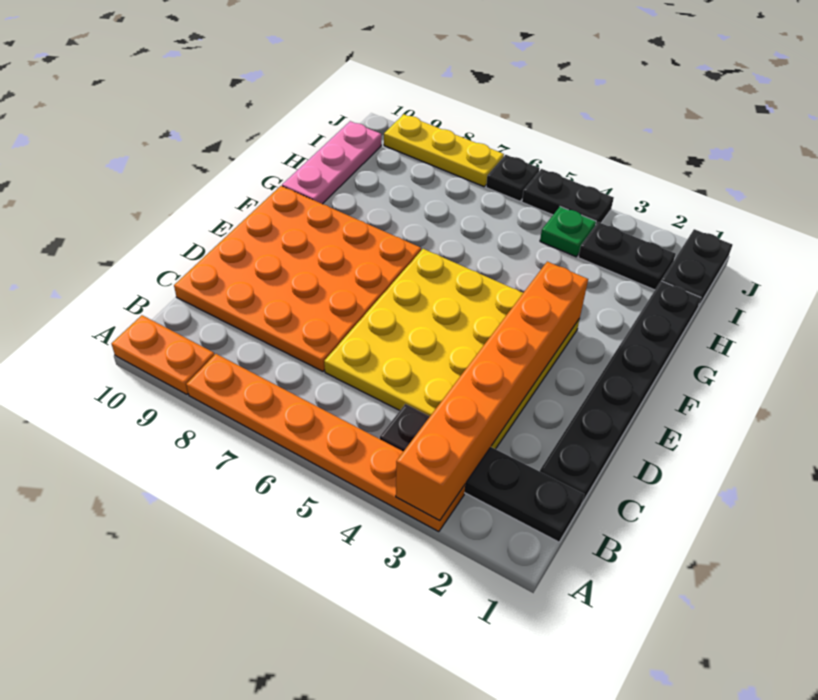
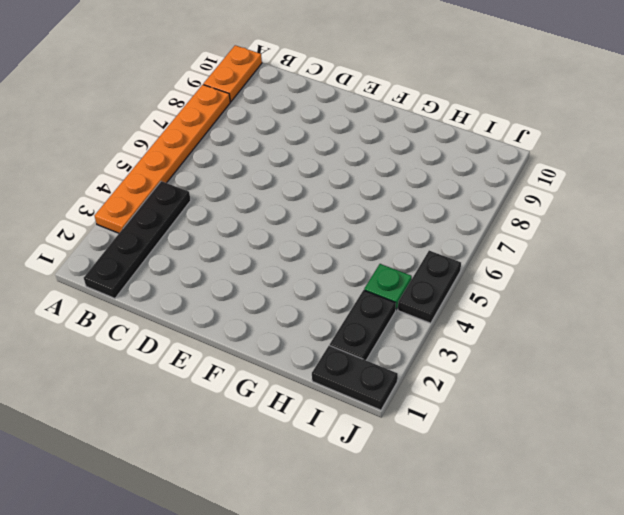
none -> black plate C1:H1 level 1
none -> yellow plate C3:F6 level 1
none -> orange plate C7:F10 level 1

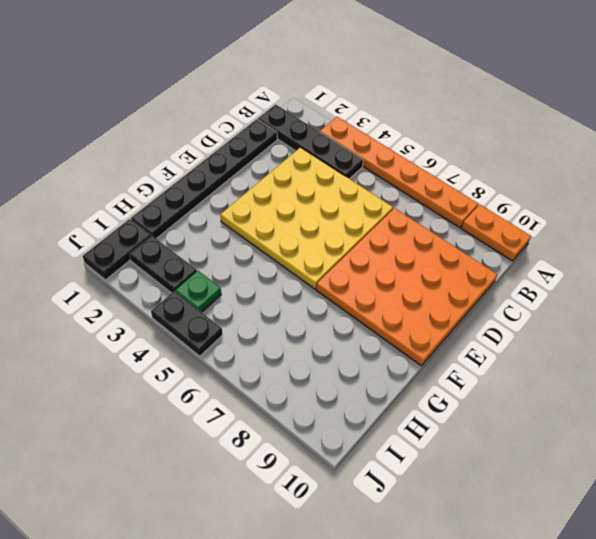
none -> pink plate G10:I10 level 1
none -> black plate J6 level 1
none -> yellow plate J7:J9 level 1

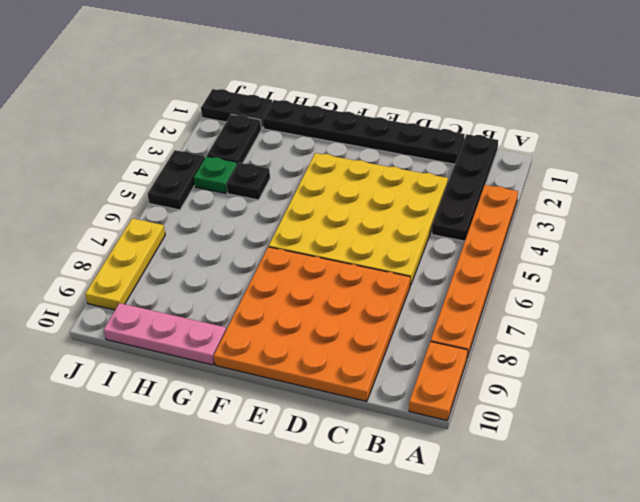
black plate H4 level 1 -> black plate J6 level 1
none -> orange brick A3:F3 level 2

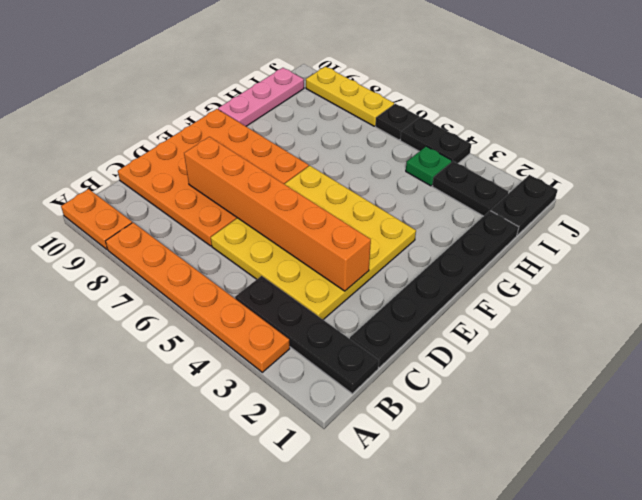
orange brick D3:D8 level 2 -> orange brick A3:F3 level 2

